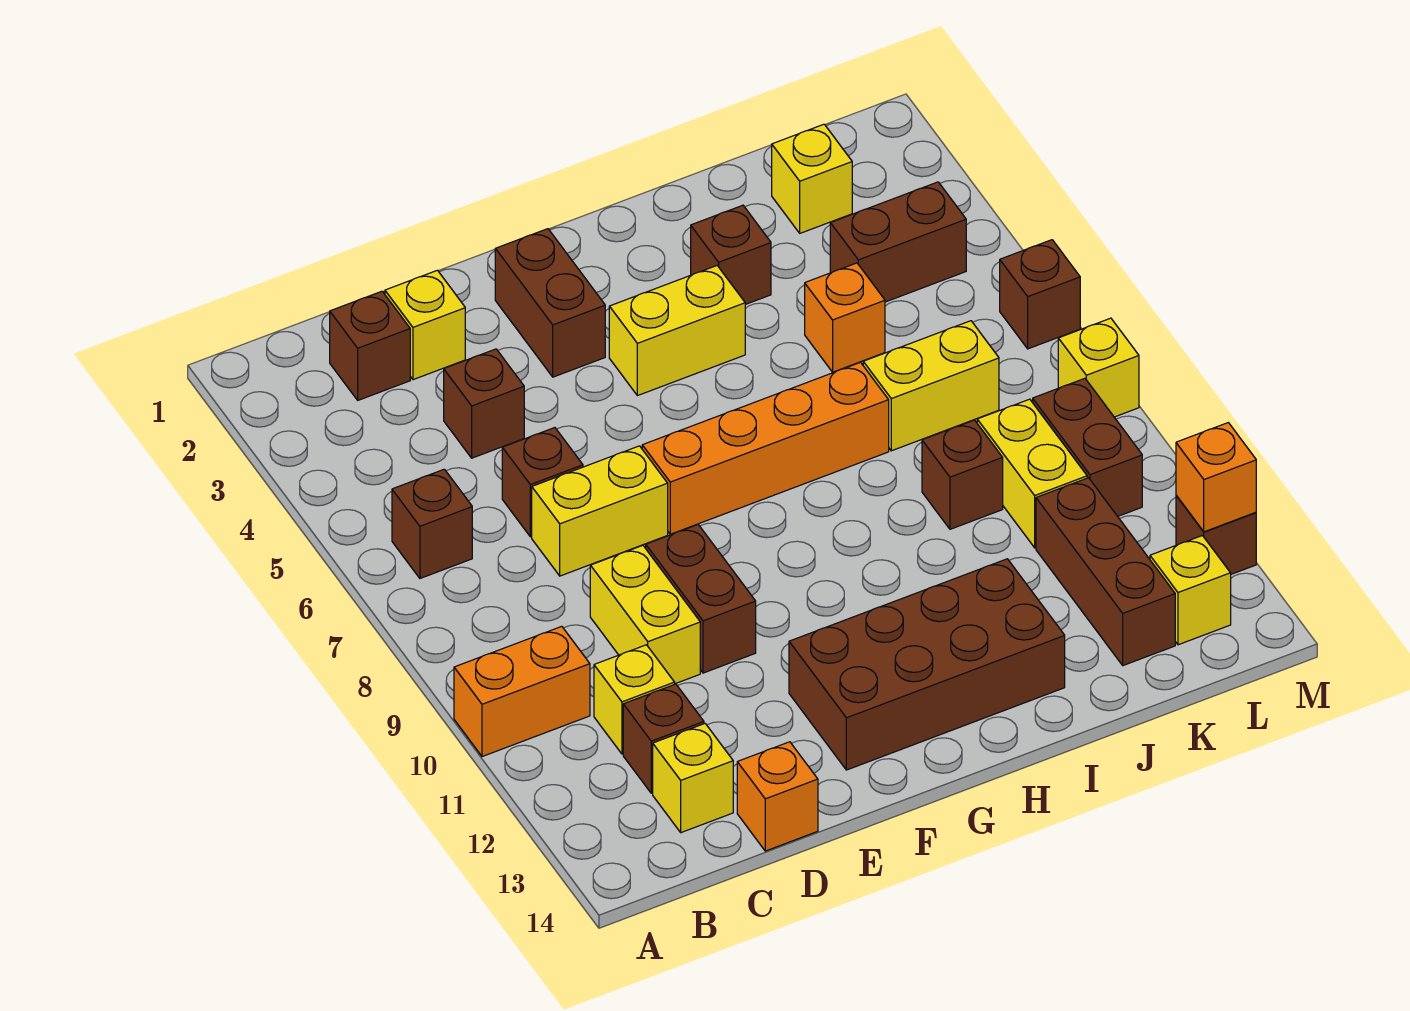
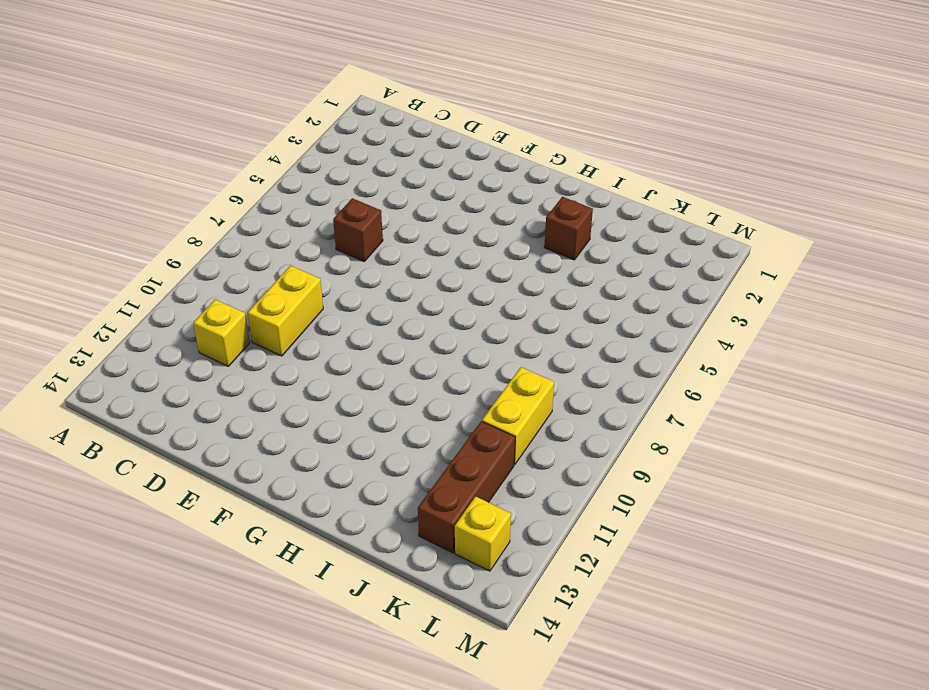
none -> orange brick A10:B10 level 1
none -> brown brick B6 level 1
none -> brown brick C2 level 1
none -> brown brick C12 level 1

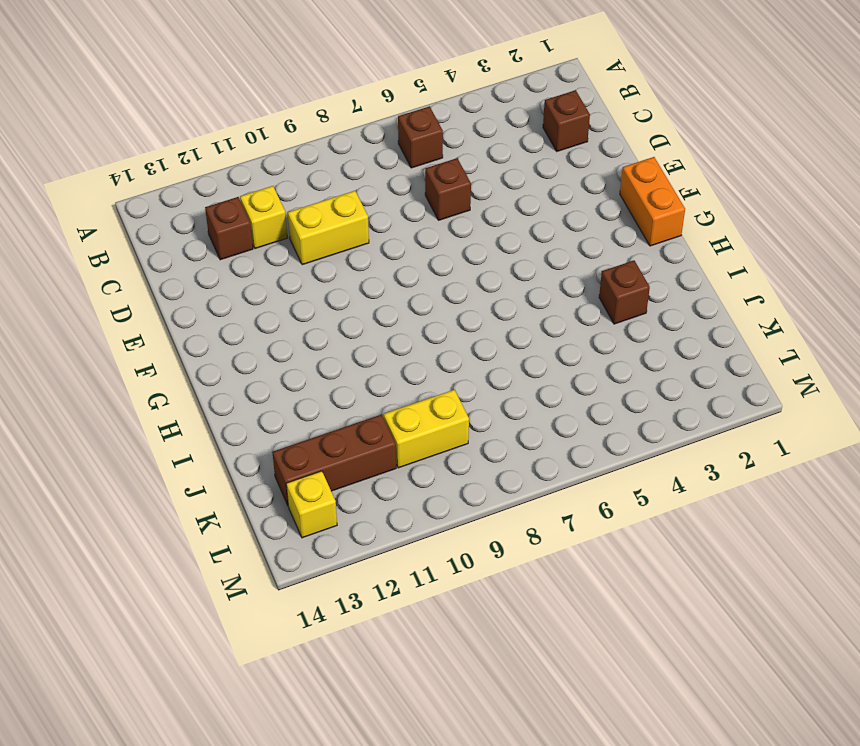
orange brick F1:G1 level 1 -> orange brick A10:B10 level 1
none -> yellow brick C13 level 1
none -> yellow brick D2 level 1
none -> brown brick D4 level 1
none -> yellow brick D7:E7 level 1

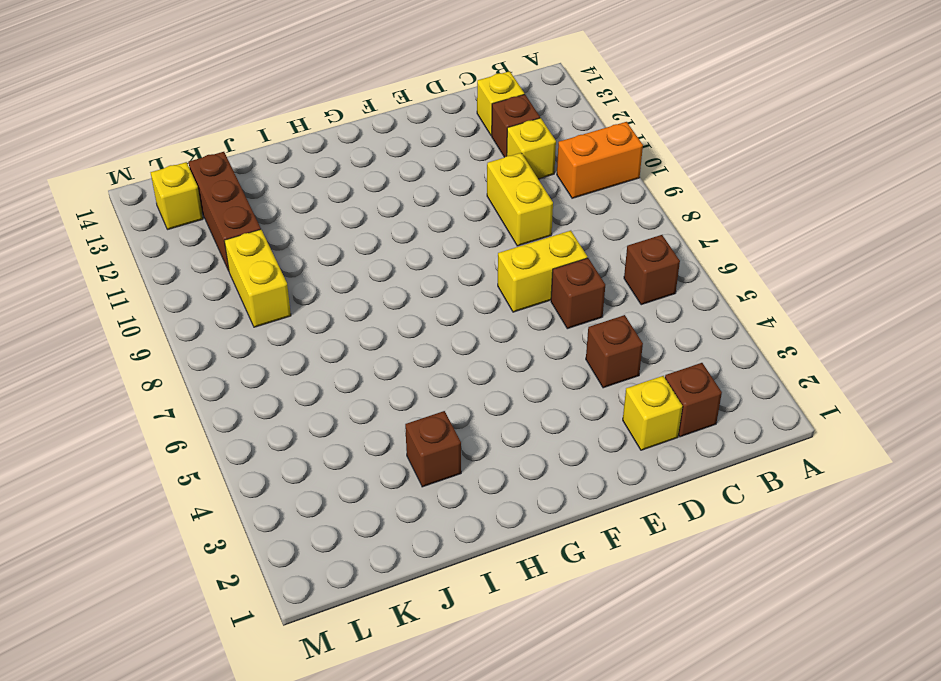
none -> orange brick D14 level 1
none -> brown brick E9:E10 level 1
none -> brown brick F2:F3 level 1
none -> orange brick F7:I7 level 1

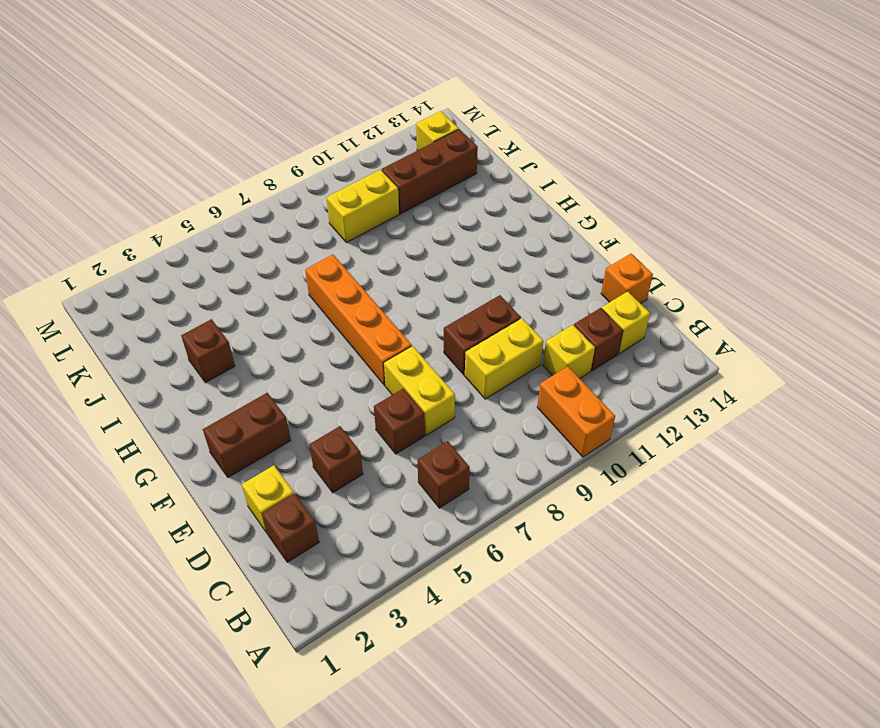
none -> brown brick F12:I13 level 1
none -> yellow brick G4:H4 level 1
none -> orange brick J5 level 1
none -> yellow brick J7:K7 level 1

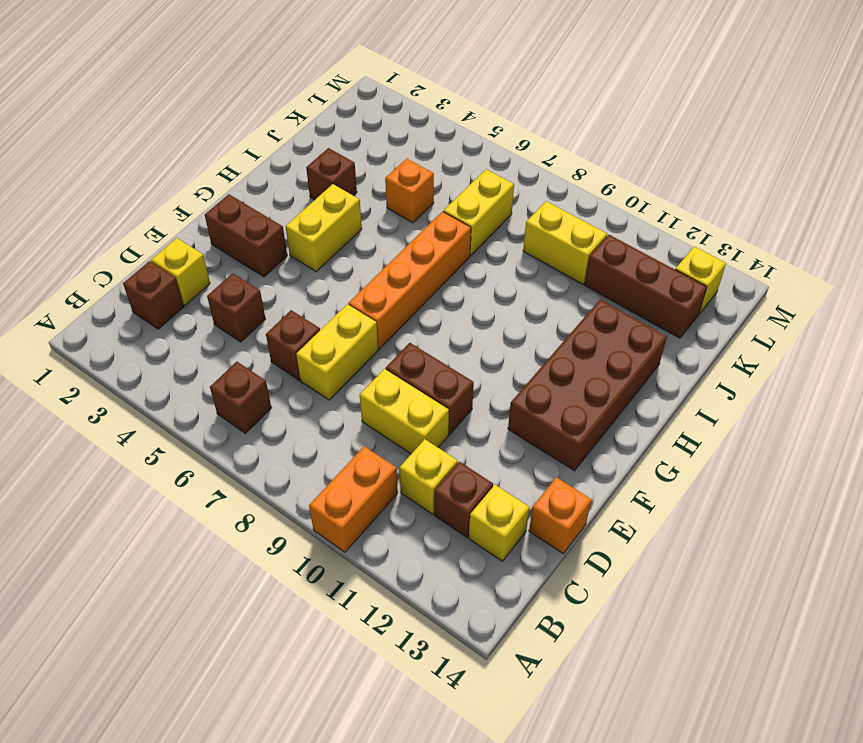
none -> brown brick J9 level 1
none -> yellow brick K2 level 1
none -> brown brick K4:L4 level 1
none -> brown brick L9:L10 level 1

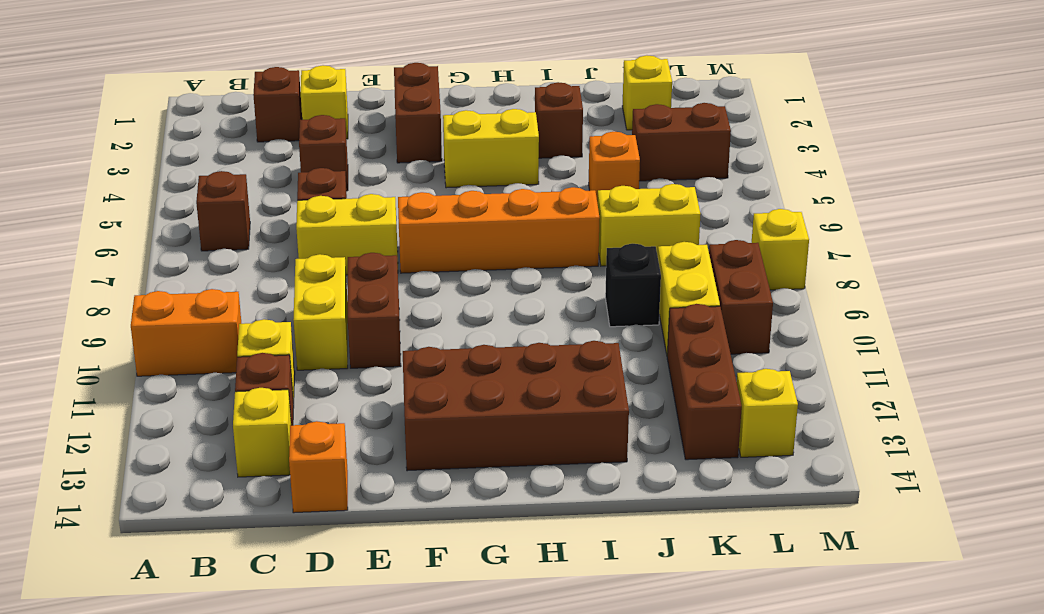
black brick J9 level 1 -> brown brick J9 level 1
none -> brown brick M6 level 1
none -> brown brick M12 level 1
none -> orange brick M12 level 2

